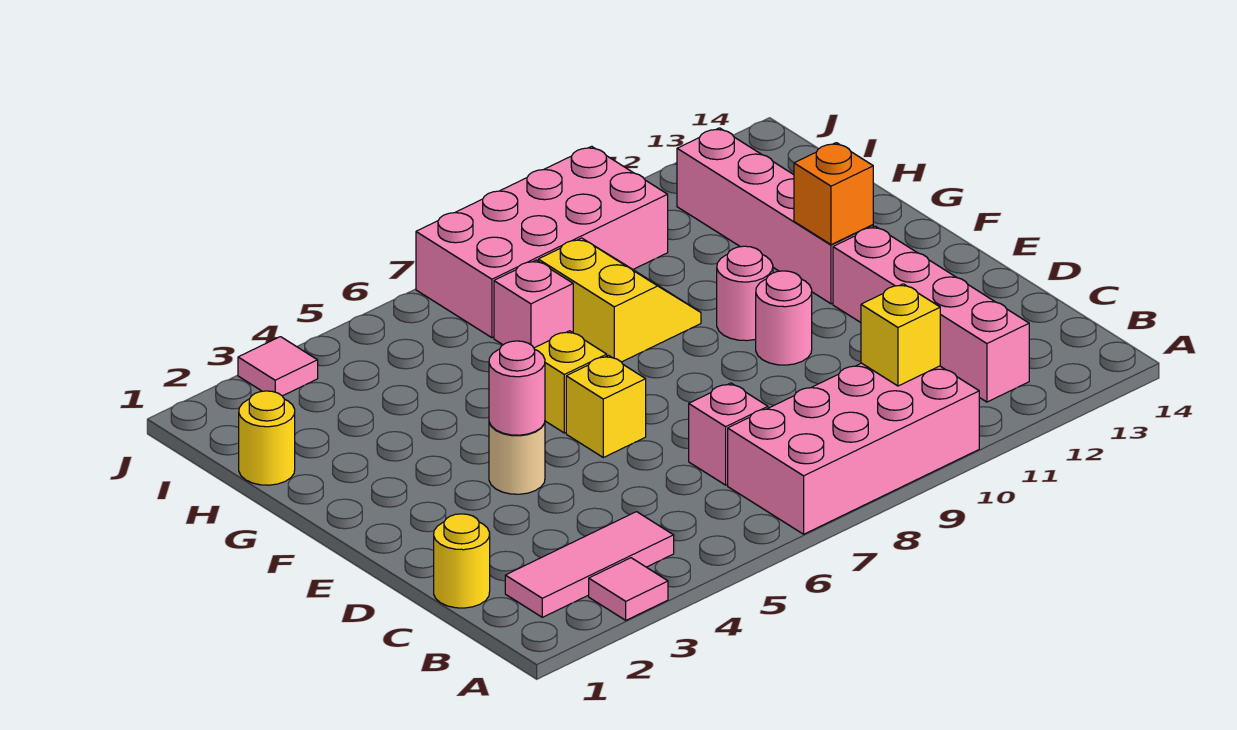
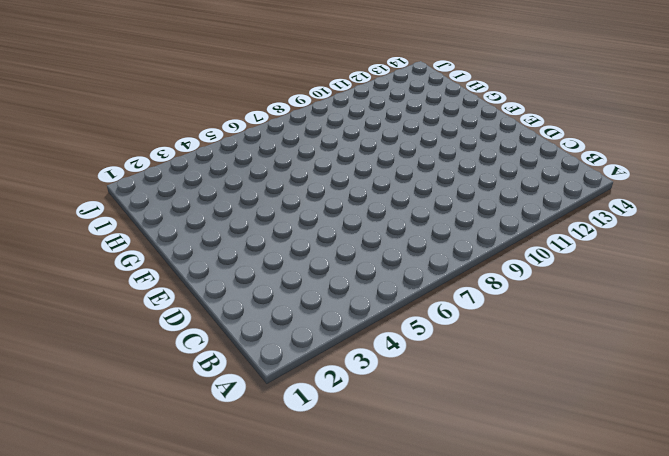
none -> pink tile A3 level 1
none -> pink brick A7:B10 level 1
none -> pink tile B2:B4 level 1

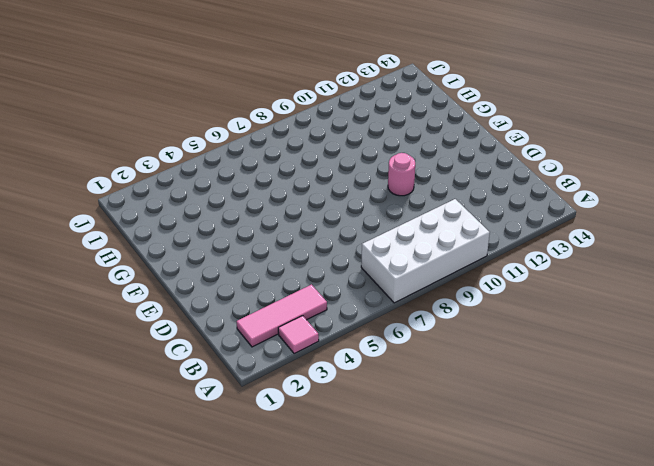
white brick A7:B10 level 1 -> pink brick A7:B10 level 1
none -> pink brick B12:E12 level 1
none -> yellow round brick C1 level 1
none -> pink brick C7 level 1

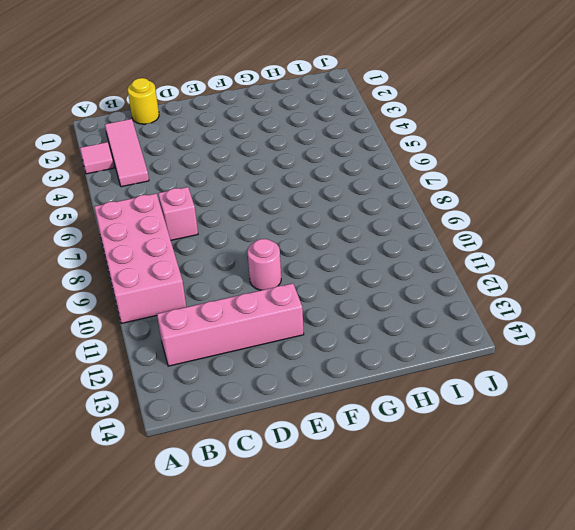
none -> tan round brick E4 level 1
none -> yellow brick E6 level 1
none -> yellow brick F6 level 1

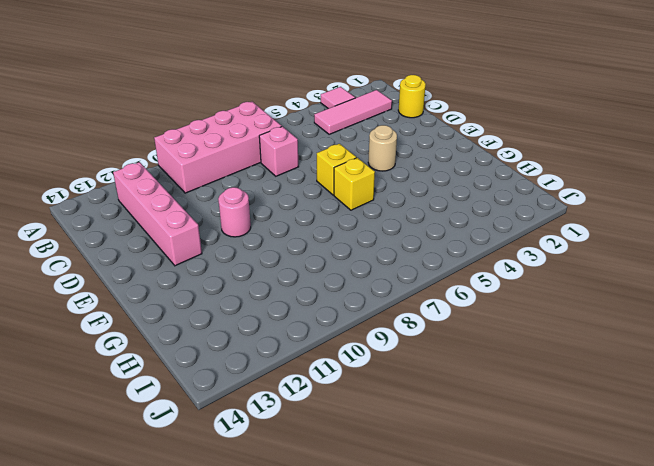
none -> pink round brick F10 level 1
none -> pink brick F12:I12 level 1
none -> yellow slope G8:H9 level 1 top 8

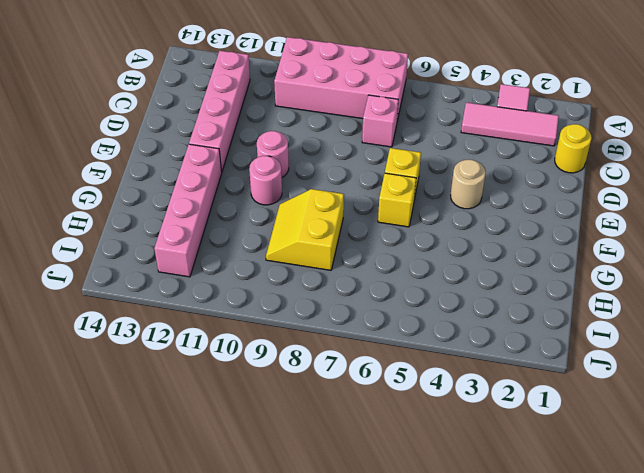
none -> yellow round brick H1 level 1
none -> pink brick H7 level 1
none -> pink brick I7:J10 level 1

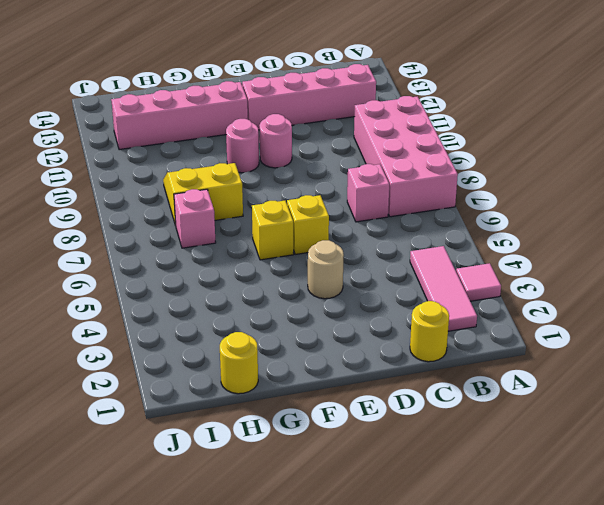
none -> pink brick I7:J10 level 1
none -> pink tile J3 level 1
none -> yellow brick B10 level 2

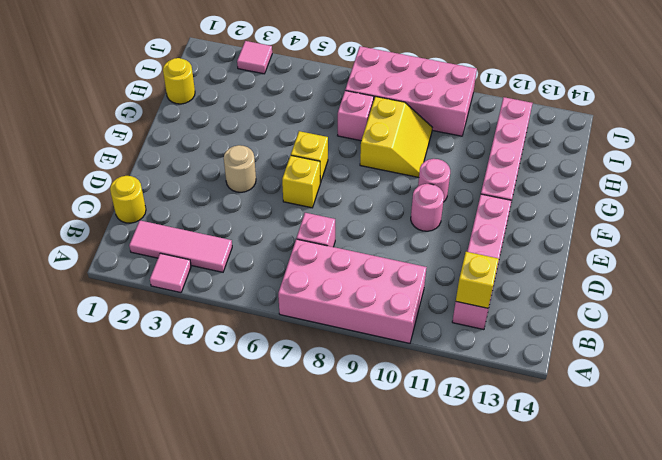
yellow brick B12 level 2 -> yellow brick B10 level 2
none -> pink round brick E4 level 2
none -> orange brick F12 level 2

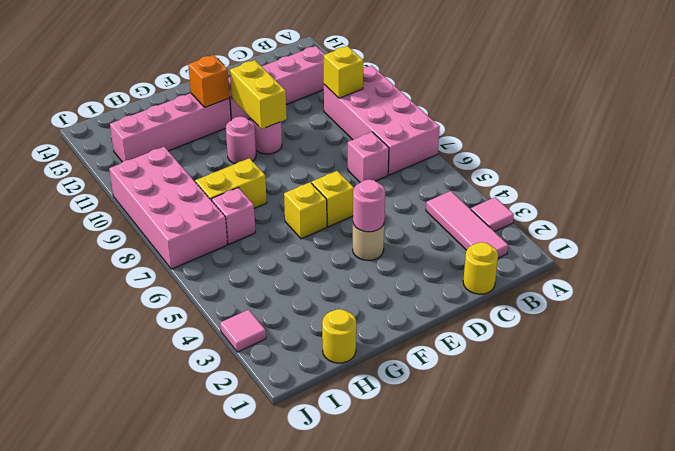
yellow brick E10:E11 level 2 -> none

